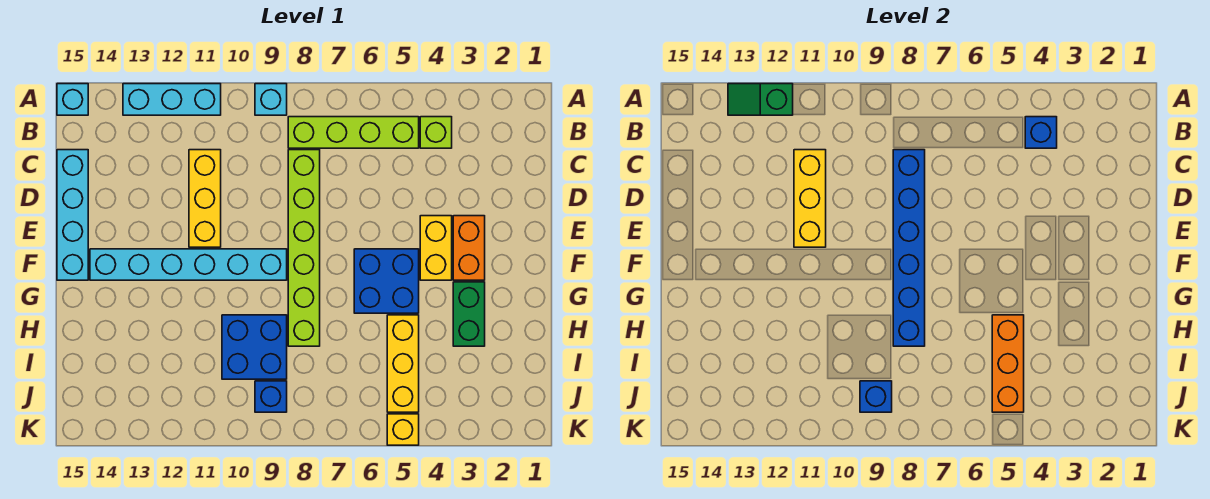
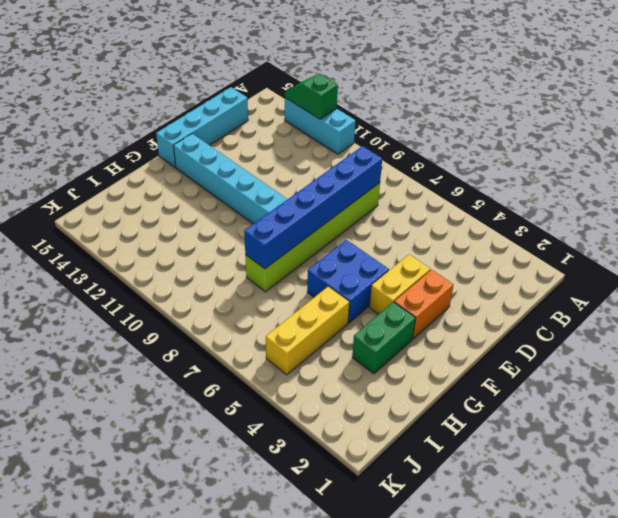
none -> cyan brick A9 level 1
none -> cyan brick A15 level 1
none -> lime brick B4 level 1

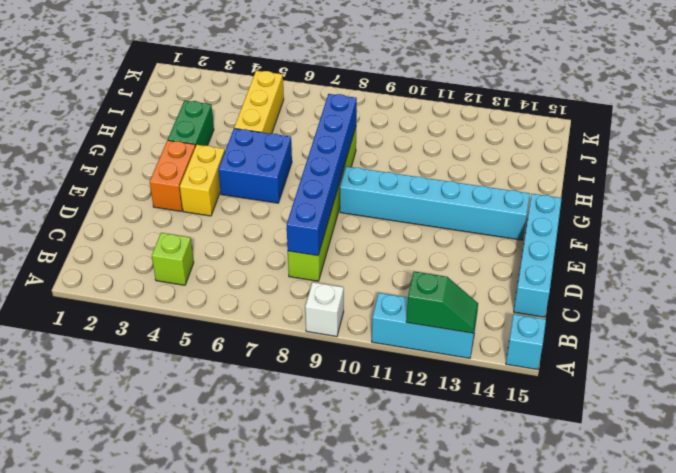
white brick A9 level 1 -> cyan brick A9 level 1
none -> lime brick B5:B8 level 1
none -> yellow brick C11:E11 level 1
none -> blue brick H9:I10 level 1

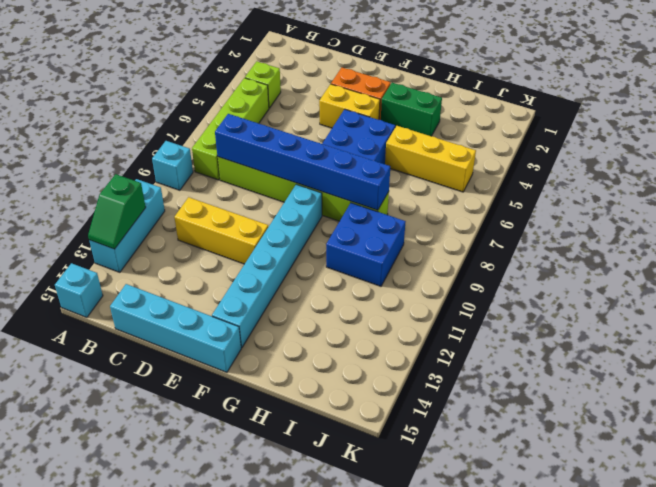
none -> blue brick J9 level 1
none -> yellow brick K5 level 1
none -> blue brick B4 level 2

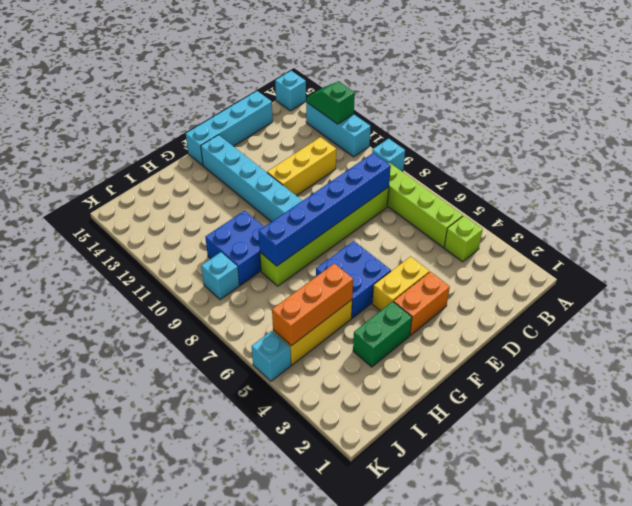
cyan brick J9 level 1 -> blue brick J9 level 1
cyan brick K5 level 1 -> yellow brick K5 level 1
none -> blue brick B4 level 2
none -> yellow brick C11:E11 level 2
none -> blue brick J9 level 2

